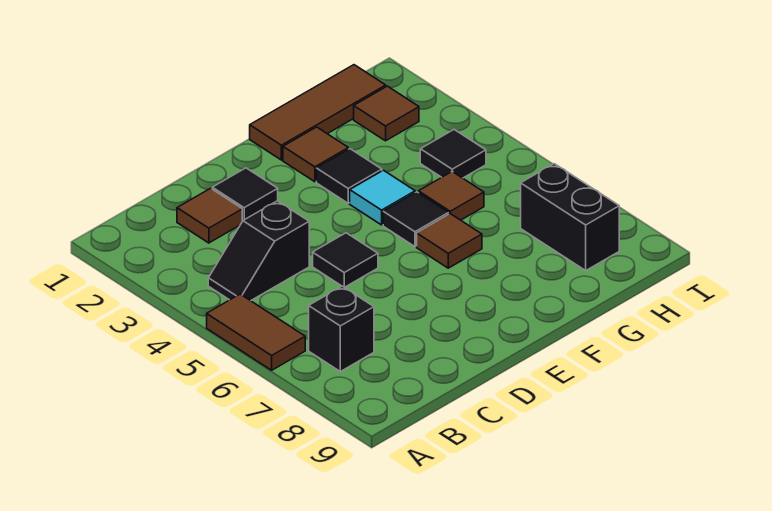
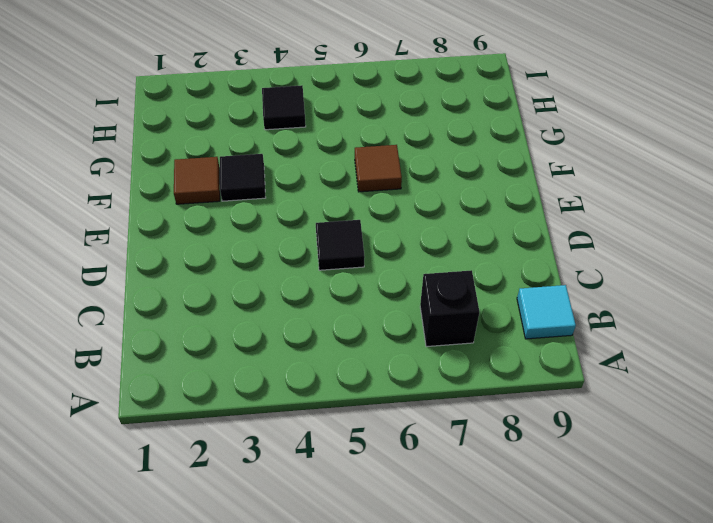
cyan tile B9 level 1 -> cyan tile F4 level 1
none -> brown tile A5:A6 level 1
none -> black slope B4:C4 level 1 top C
none -> brown tile C2 level 1

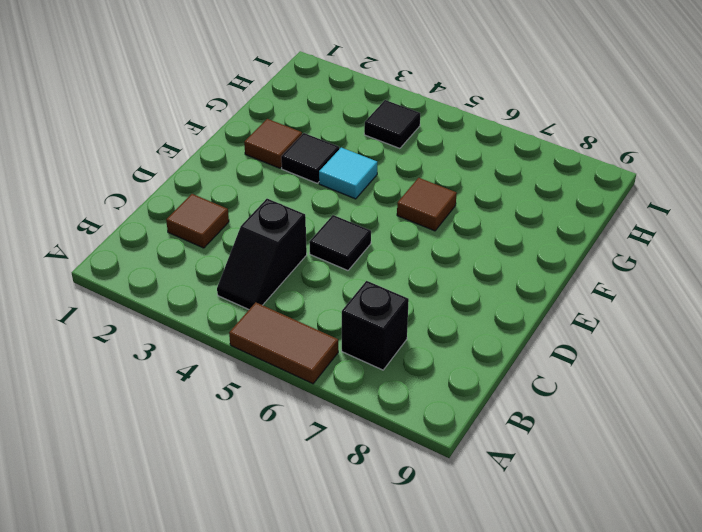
none -> black tile D2 level 1
none -> brown tile F1:H1 level 1
none -> black tile F5 level 1

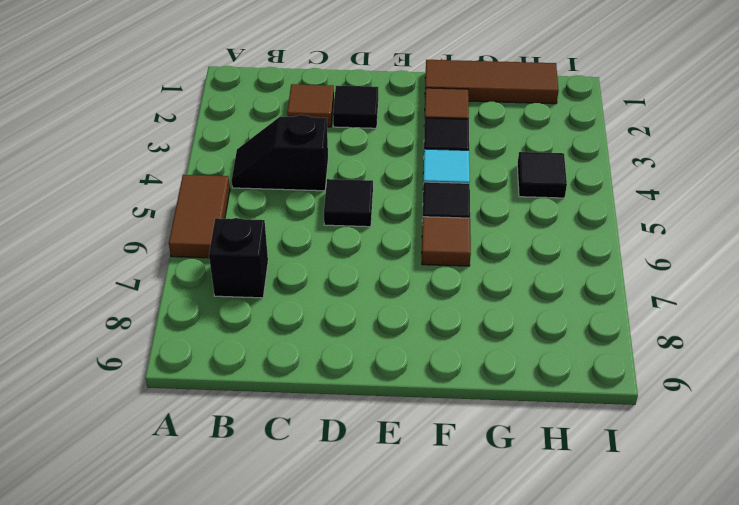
none -> brown tile G5 level 1
none -> brown tile H2 level 1
none -> black brick H7:H8 level 1

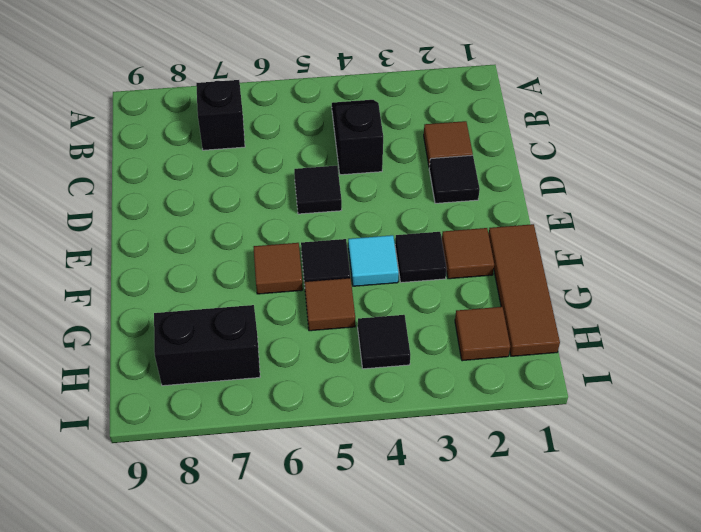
none -> brown tile A5:A6 level 1

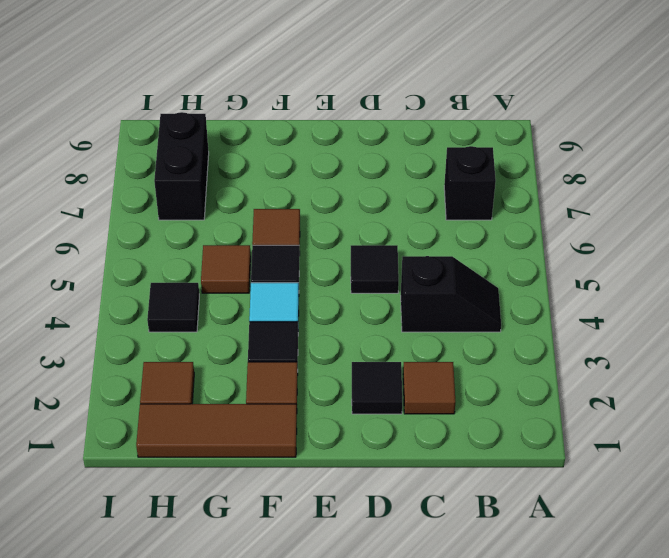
none -> brown tile A5:A6 level 1

